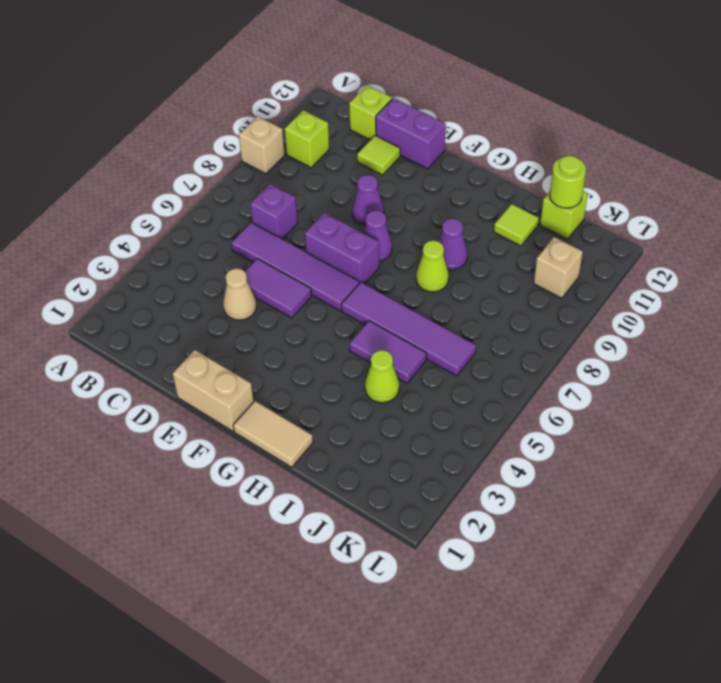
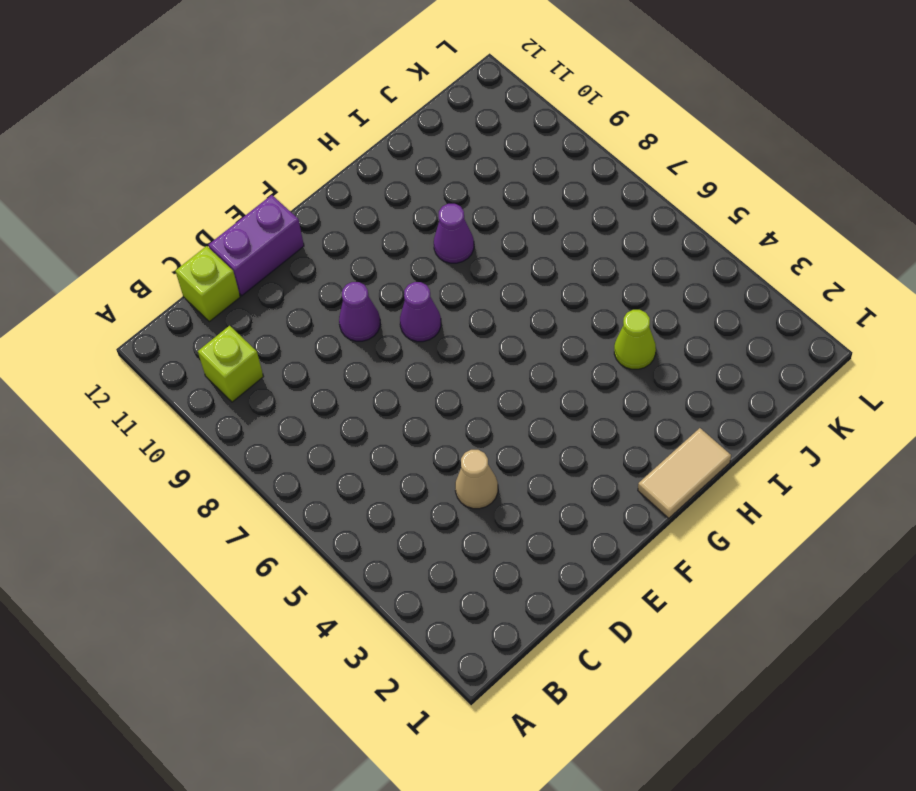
none -> tan brick A9 level 1
none -> purple tile C6:F6 level 1
none -> purple brick C7 level 1

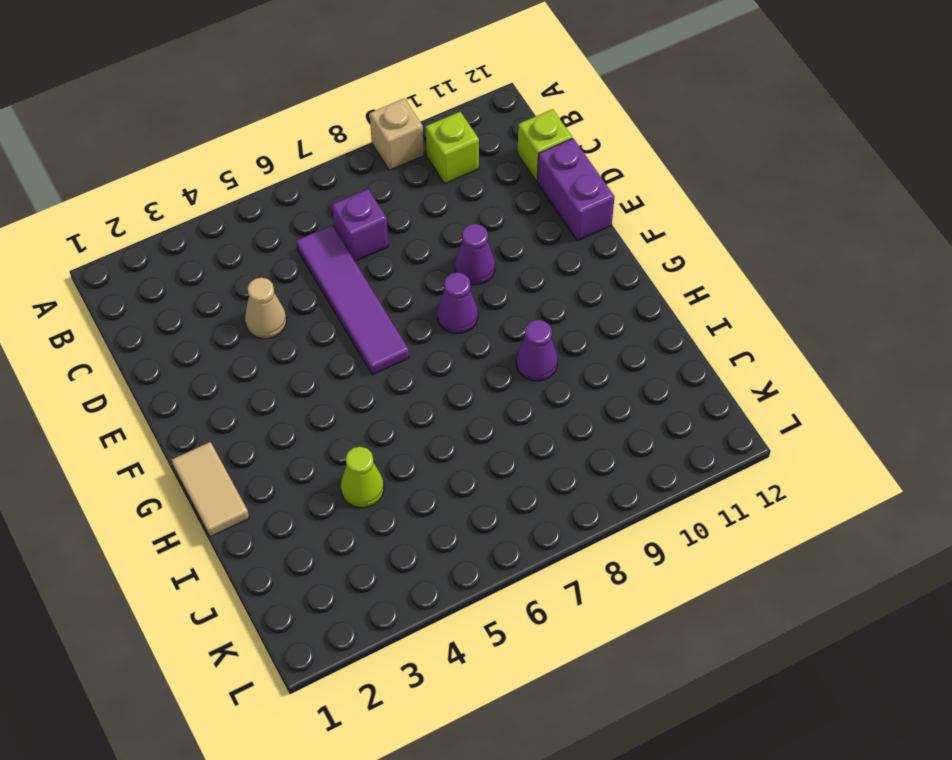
none -> purple tile D5:E5 level 1
none -> lime tile D11 level 1
none -> tan brick E1:F1 level 1

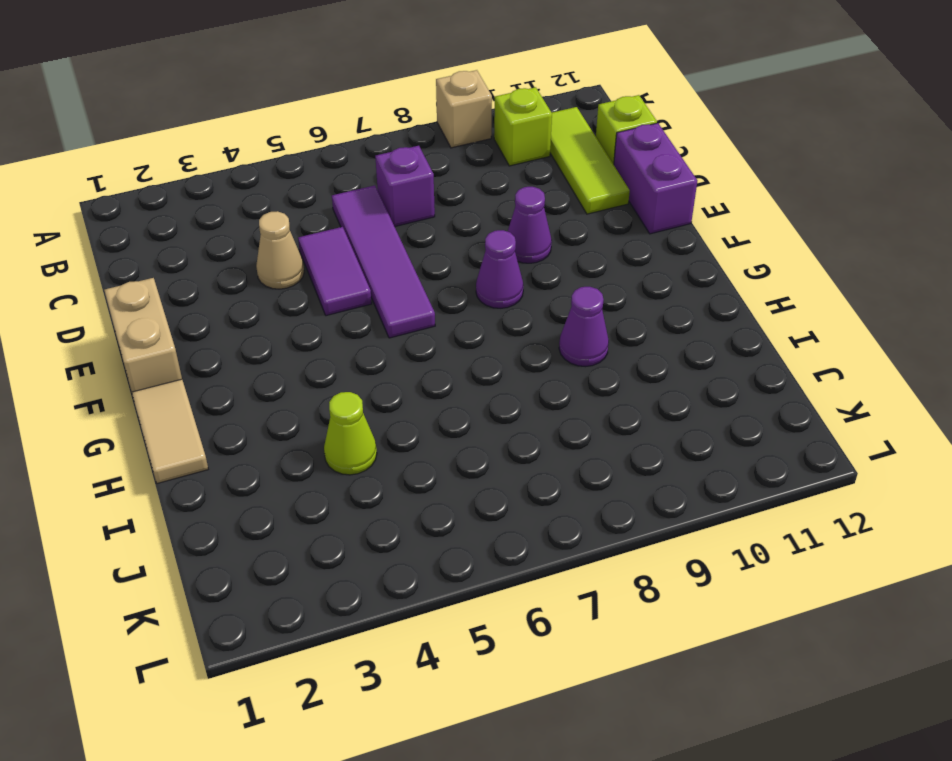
lime tile B11:D11 level 1 -> lime tile D11 level 1
none -> purple brick E7:F7 level 1
none -> purple tile G6:J6 level 1
none -> purple tile H5:I5 level 1

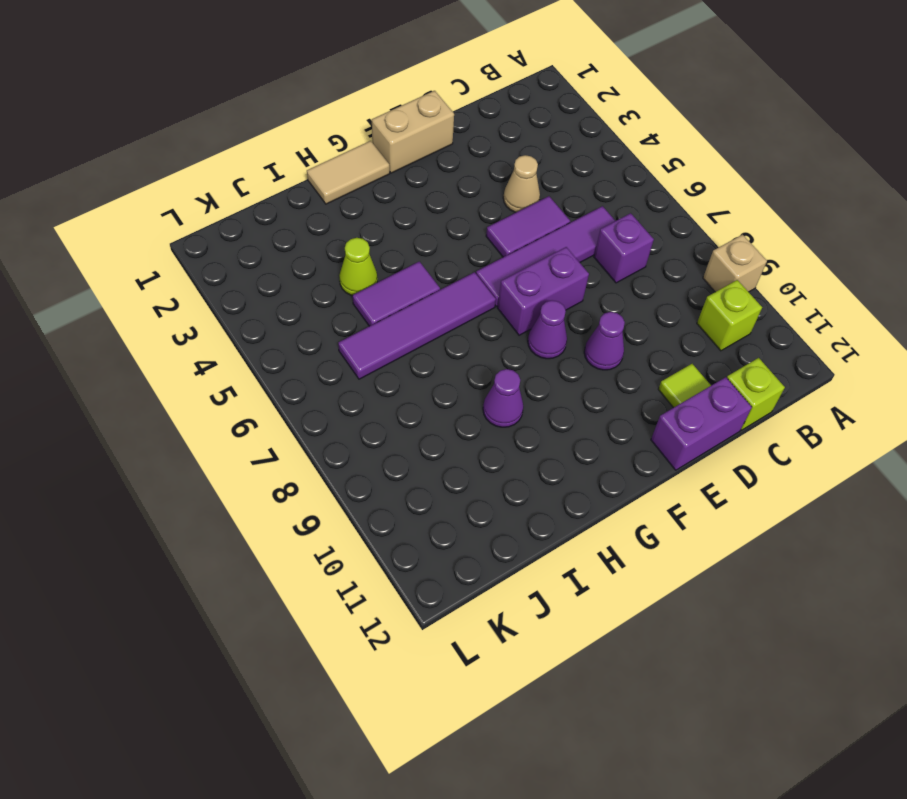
none -> lime cone H8 level 1
none -> lime tile I11 level 1
none -> lime brick J12 level 1

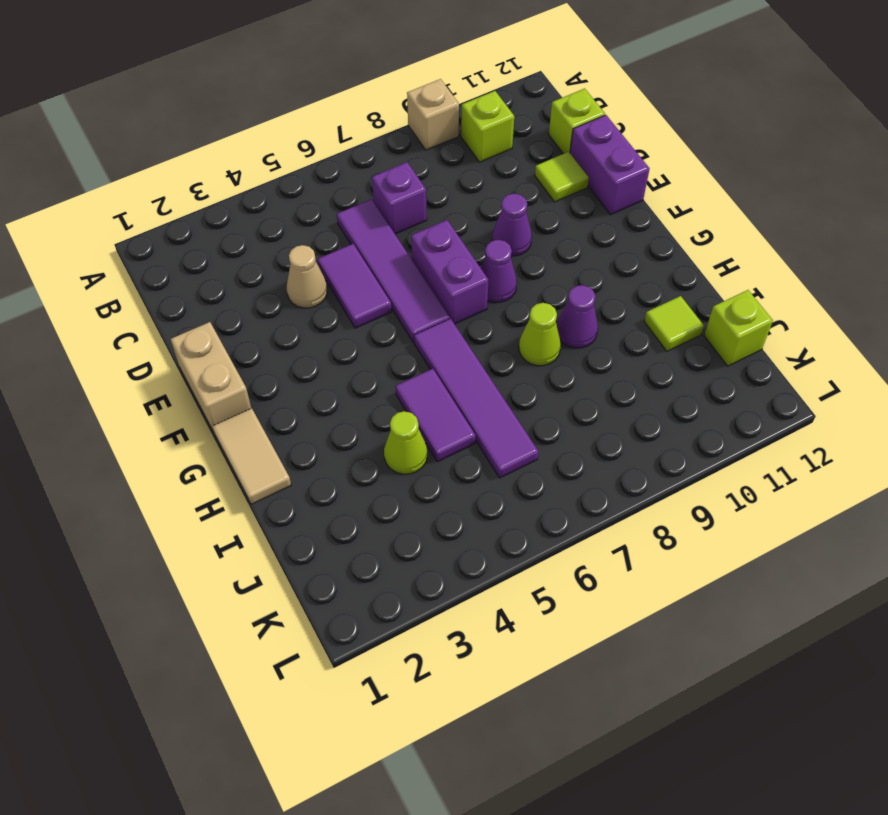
none -> tan brick K10 level 1
none -> lime round brick J12 level 2

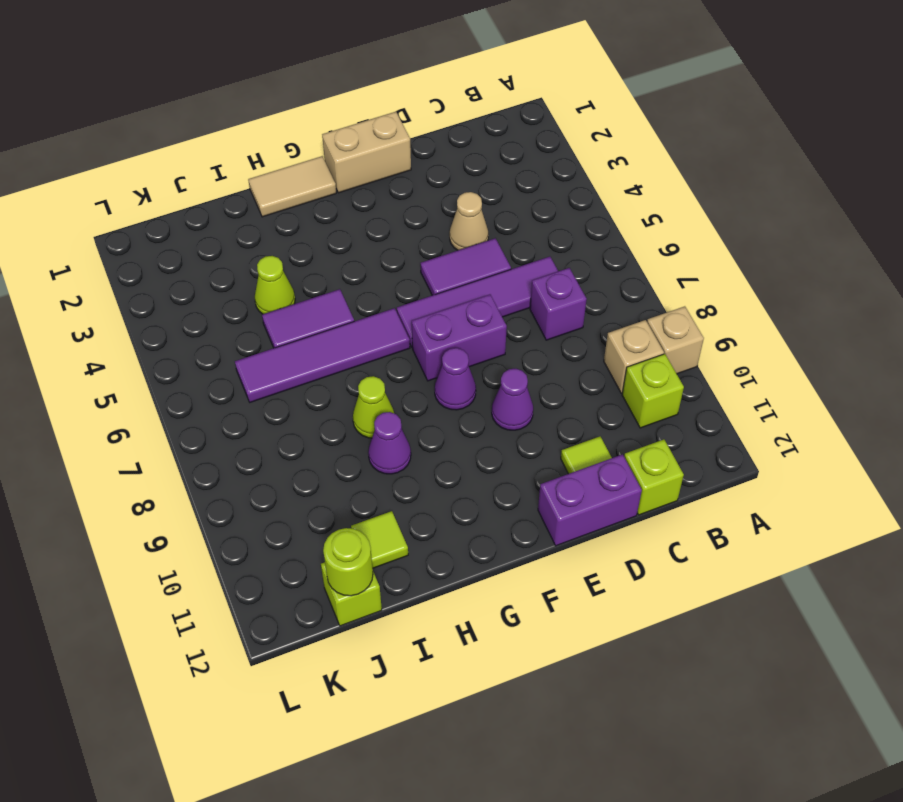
tan brick B9 level 1 -> tan brick K10 level 1

